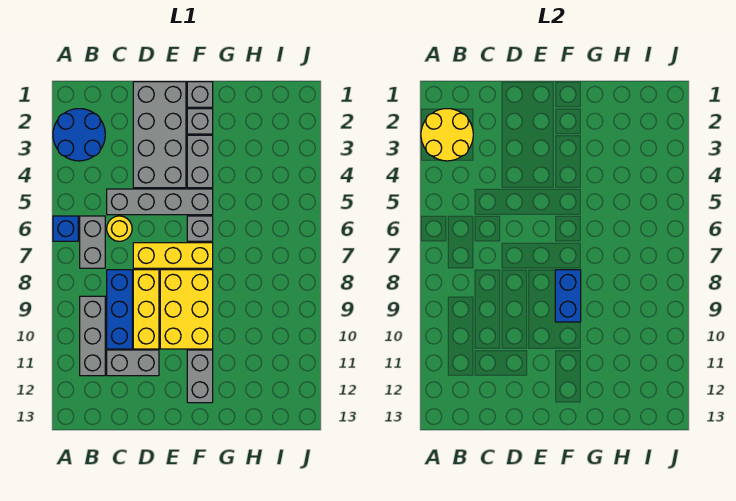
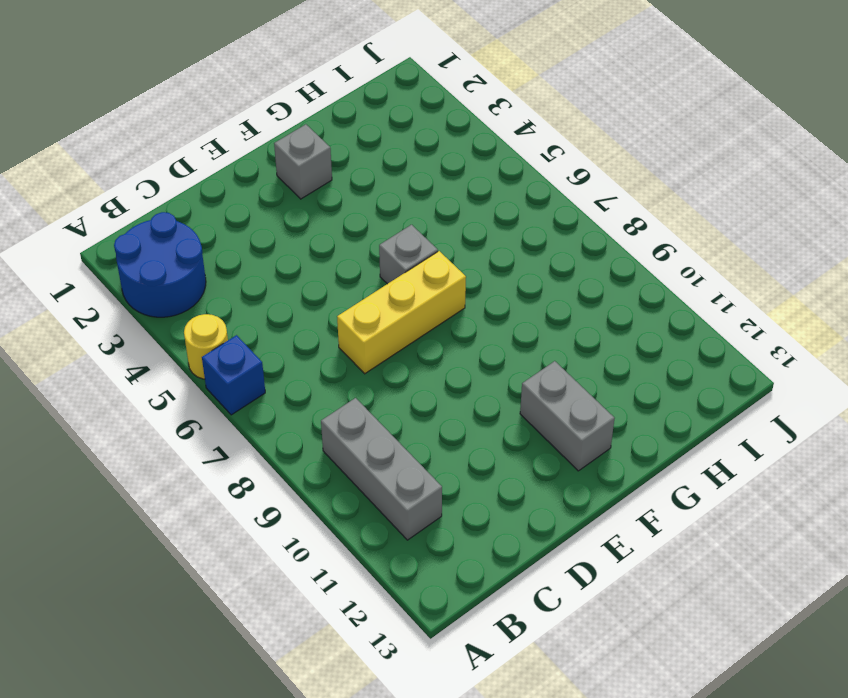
yellow round brick A5 level 1 -> yellow round brick C6 level 1
none -> grey brick B6:B7 level 1
none -> grey brick C5:F5 level 1
none -> blue brick C8:C10 level 1

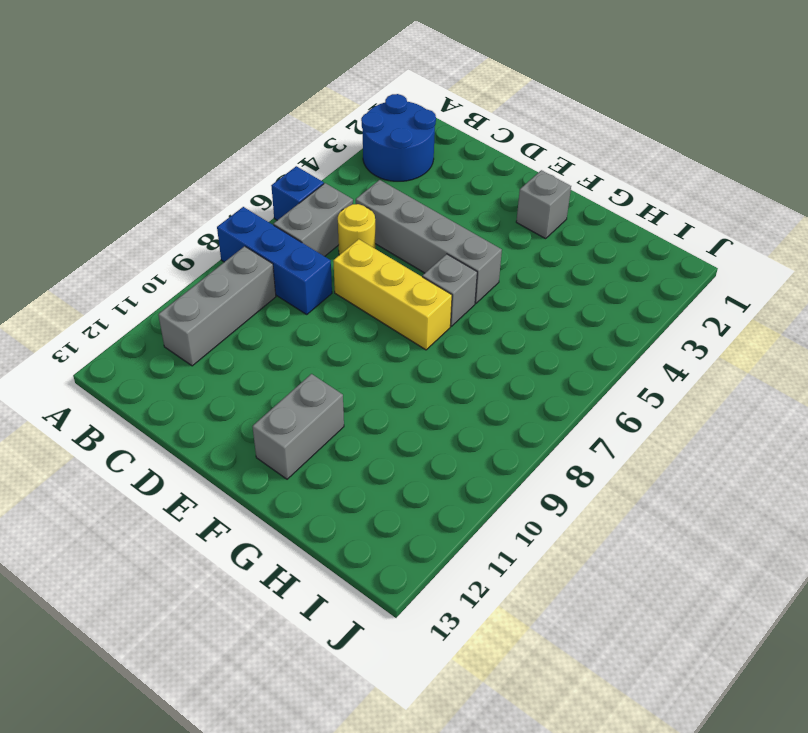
blue brick A8:C8 level 1 -> blue brick C8:C10 level 1
none -> grey brick C11:D11 level 1
none -> grey brick D1:E4 level 1
none -> yellow brick D8:D10 level 1

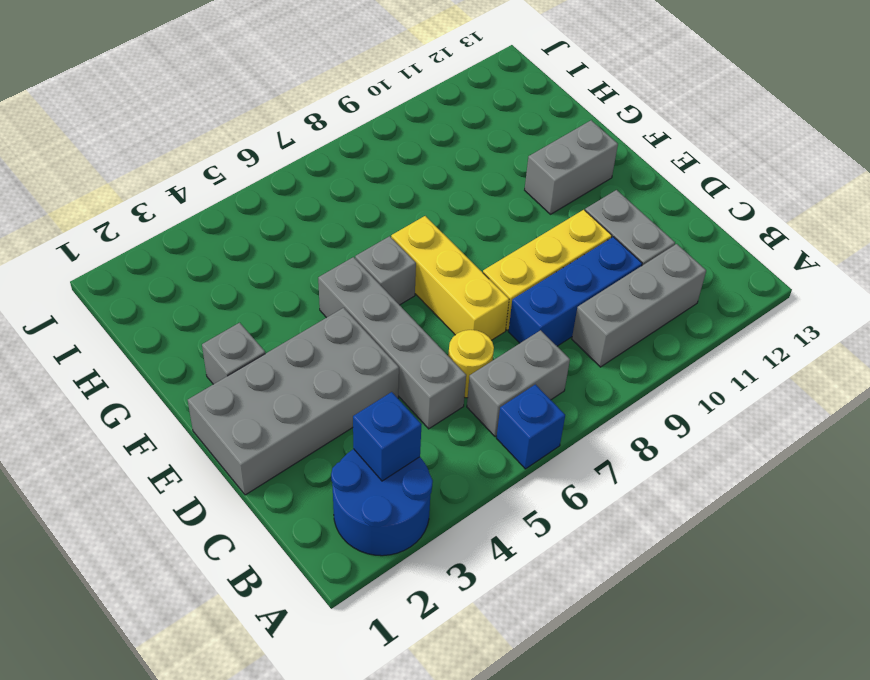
blue brick B3 level 2 -> yellow round brick A2:B3 level 2
none -> yellow brick E8:F10 level 1
none -> grey brick F1 level 1
none -> grey brick F3:F4 level 1

